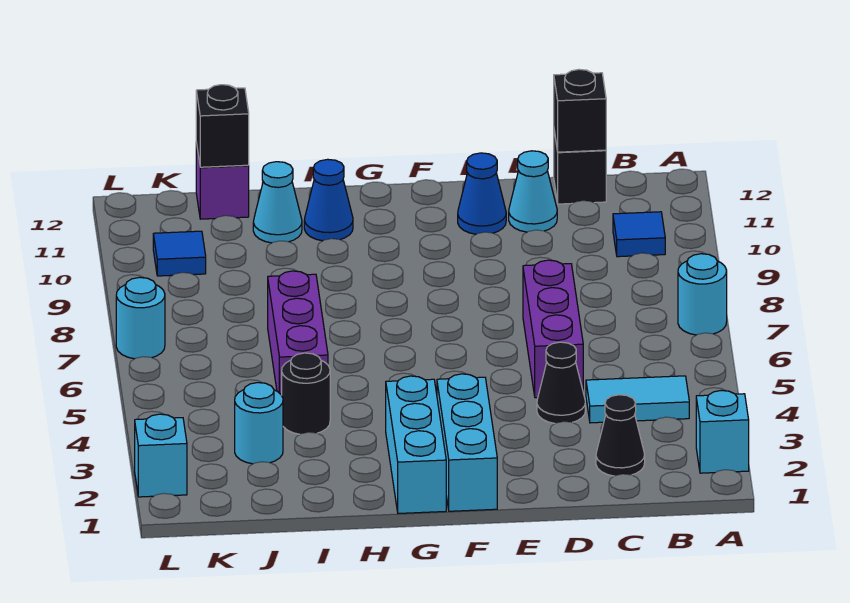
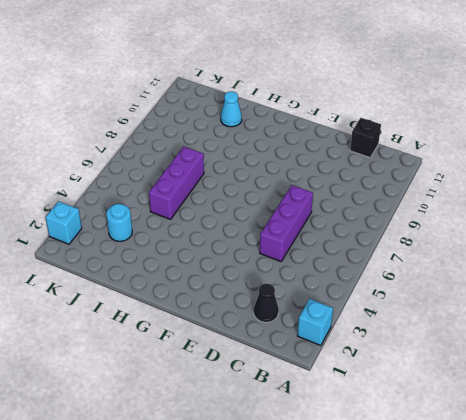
none -> cyan round brick A7 level 1
none -> cyan tile B4:C4 level 1
none -> blue tile B10 level 1

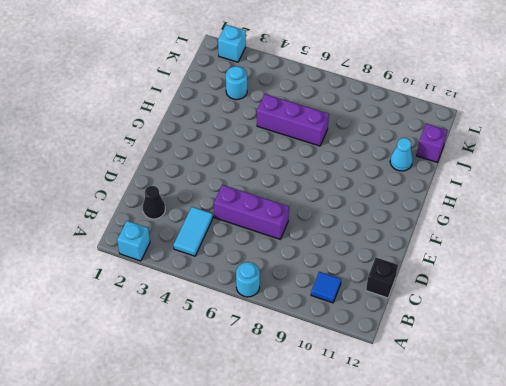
none -> black cone D4 level 1
none -> cyan cone D11 level 1
none -> blue cone E11 level 1

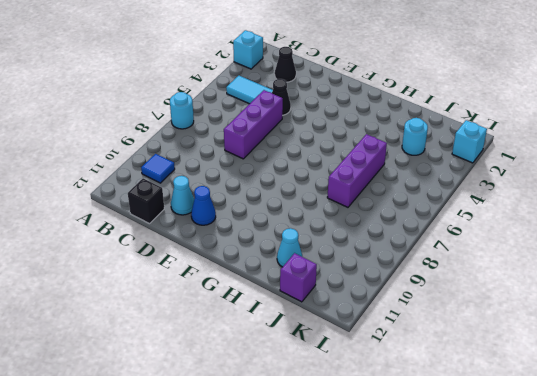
none -> cyan brick F1:F3 level 1
none -> cyan brick G1:G3 level 1
none -> blue cone H11 level 1

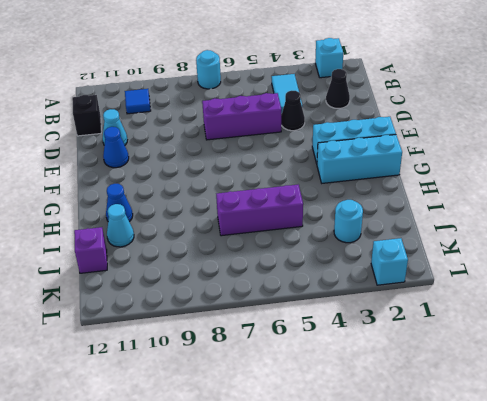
none -> black round brick I4 level 1
none -> blue tile K10 level 1
none -> cyan round brick L7 level 1

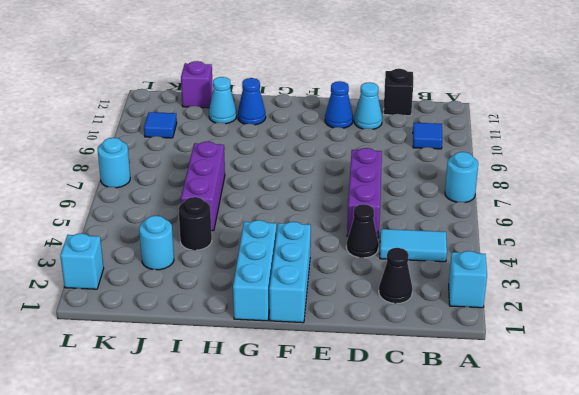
none -> black brick C12 level 2
none -> black brick J12 level 2

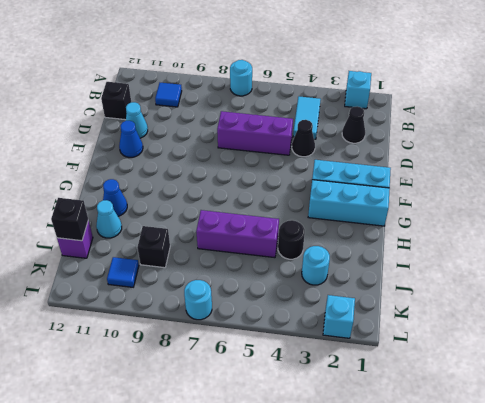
black brick J9 level 1 -> black brick C12 level 2

